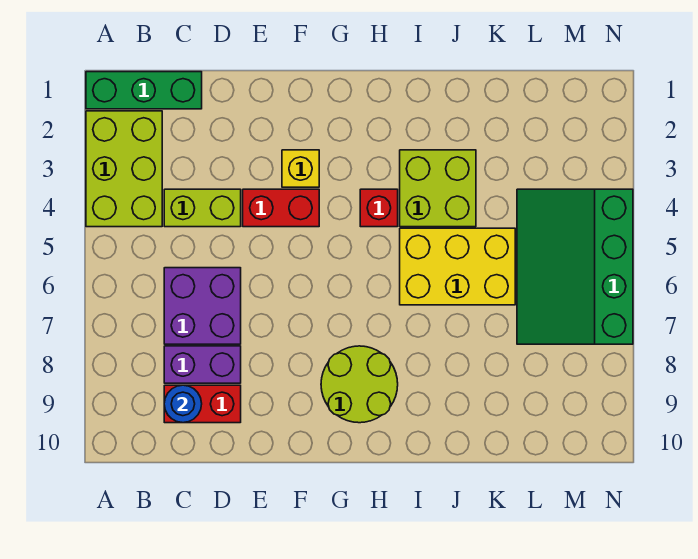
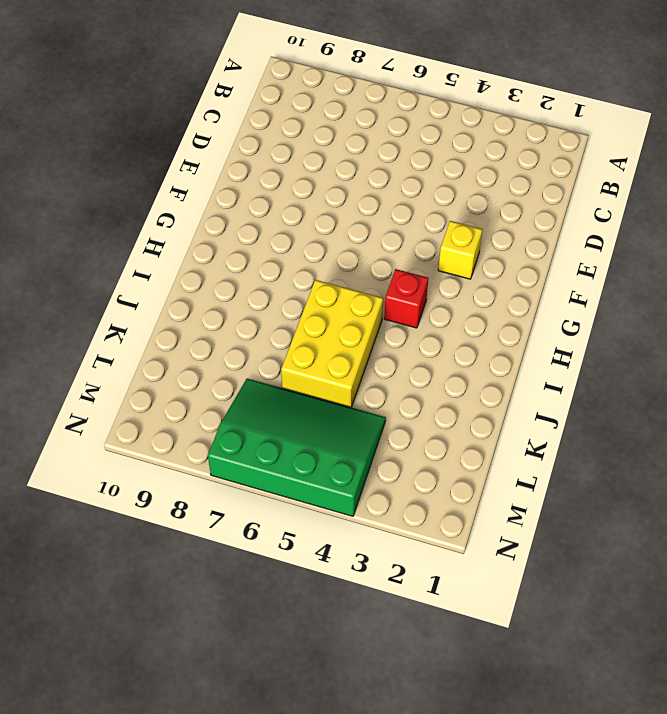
none -> green brick A1:C1 level 1
none -> lime brick A2:B4 level 1
none -> lime brick C4:D4 level 1

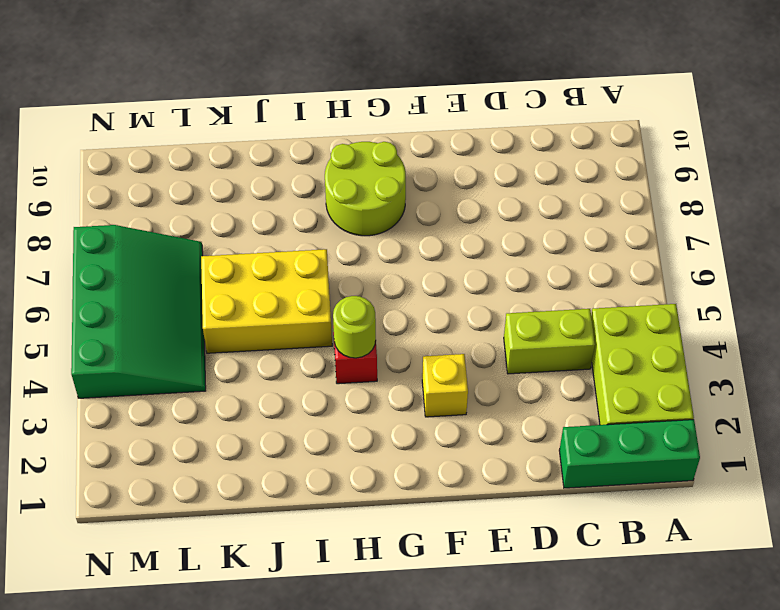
lime round brick H4 level 2 -> none
none -> purple brick C6:D7 level 1
none -> purple brick C8:D8 level 1
none -> red brick C9:D9 level 1

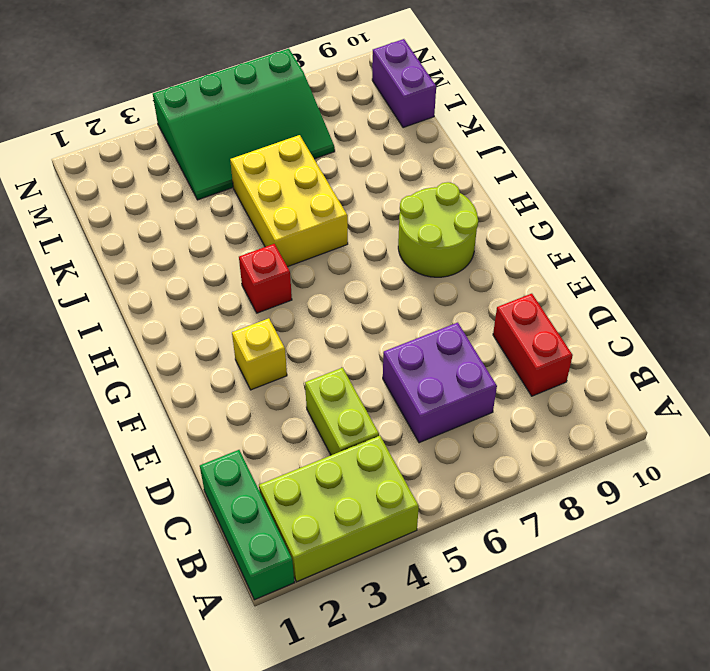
purple brick L10:M10 level 1 -> purple brick C8:D8 level 1
none -> red brick E4:F4 level 1
none -> lime brick I3:J4 level 1
none -> blue round brick C9 level 2

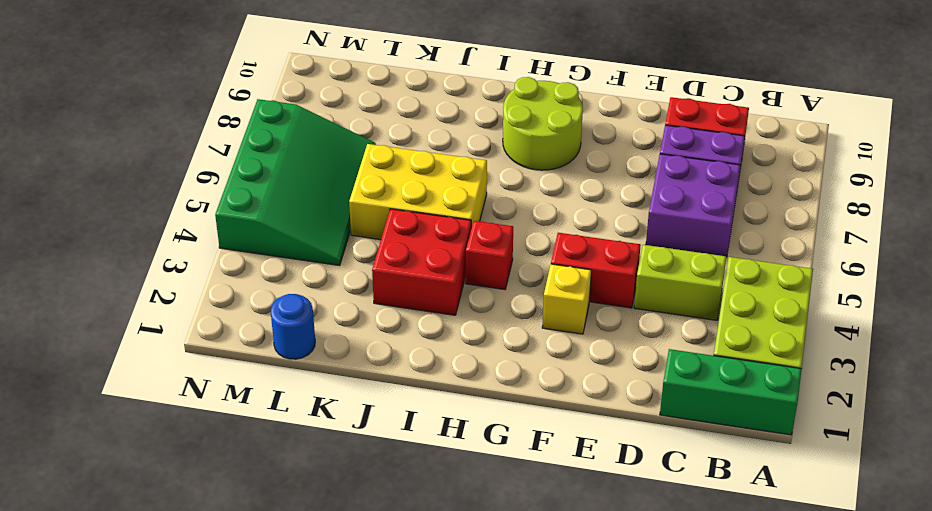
red brick I3:J4 level 1 -> lime brick I3:J4 level 1
blue round brick L1 level 1 -> blue round brick C9 level 2

